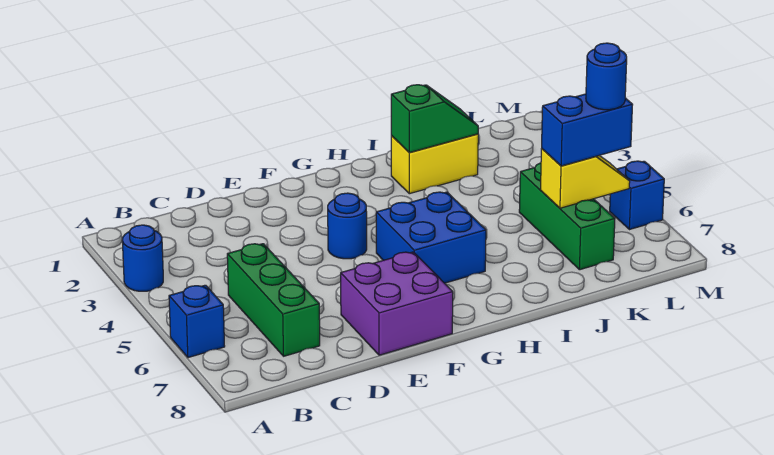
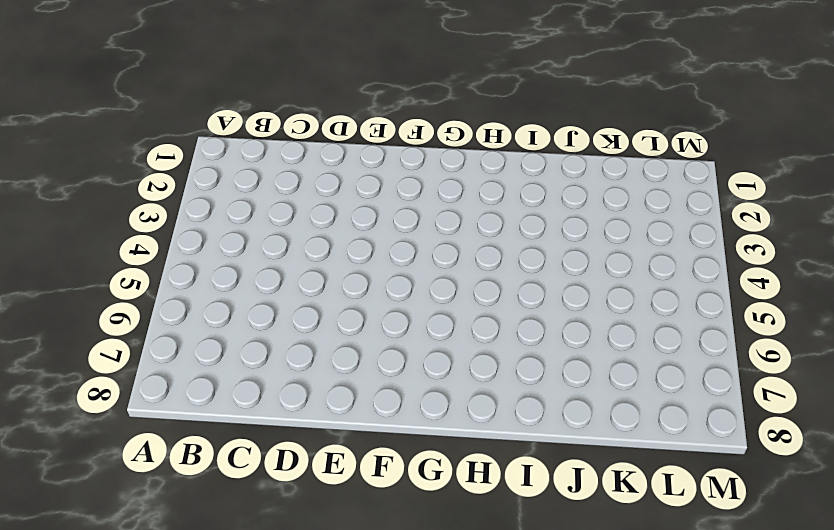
none -> blue round brick A3 level 1
none -> blue brick A6 level 1
none -> green brick C5:C7 level 1

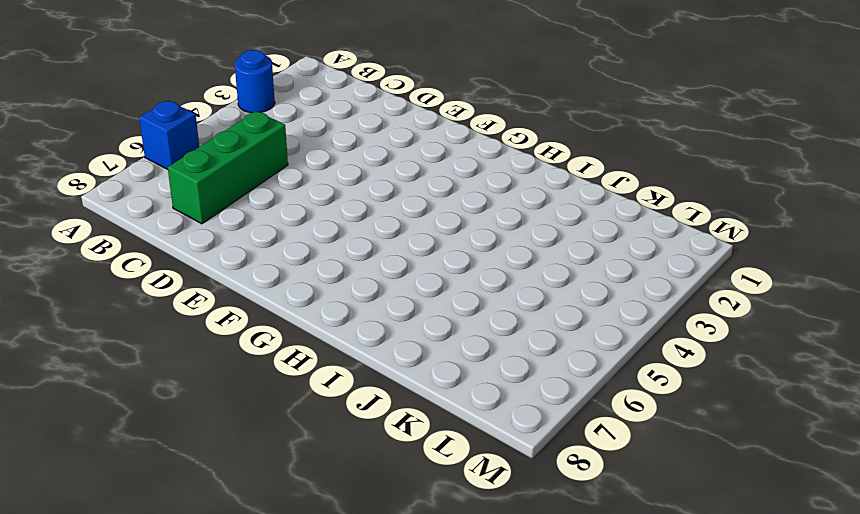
none -> purple brick E7:F8 level 1
none -> blue round brick F4 level 1
none -> blue brick G5:H6 level 1

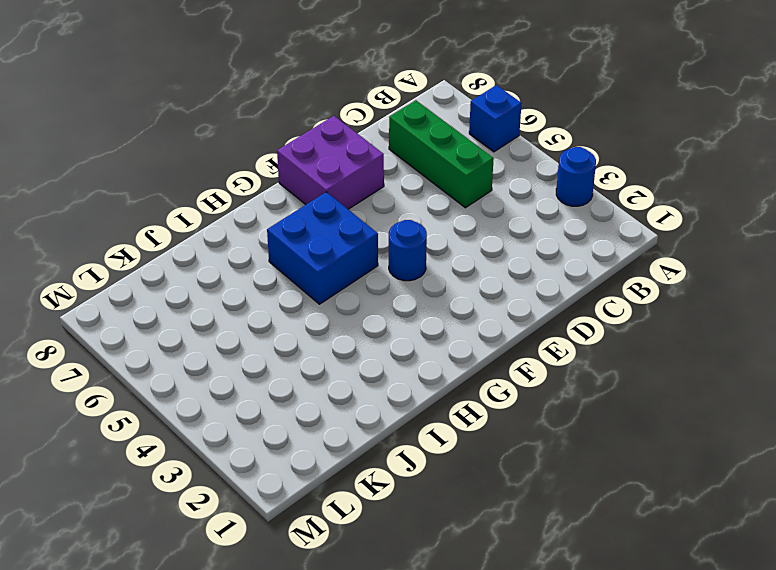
none -> yellow brick I2:J2 level 1
none -> green brick K5:K7 level 1
none -> blue brick M6 level 1

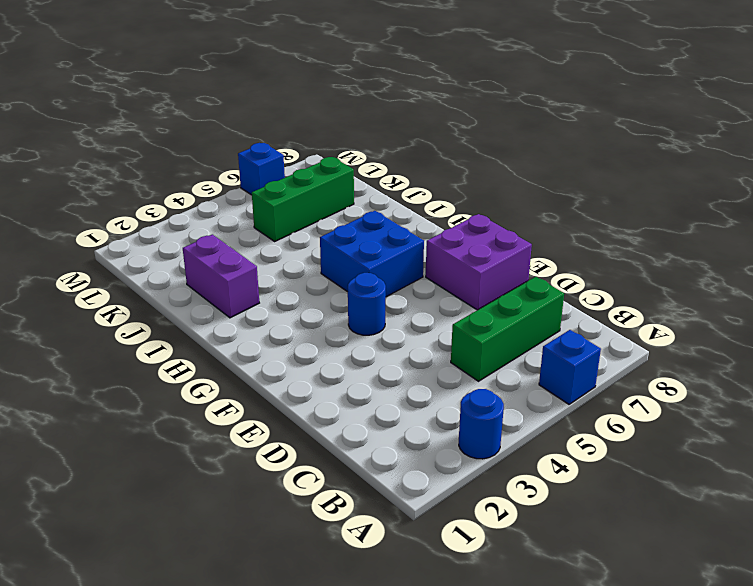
purple brick I2:J2 level 1 -> yellow brick I2:J2 level 1
none -> green slope I2:J2 level 2 top I
none -> yellow slope K6:L6 level 2 top K
none -> blue brick K6:L6 level 3

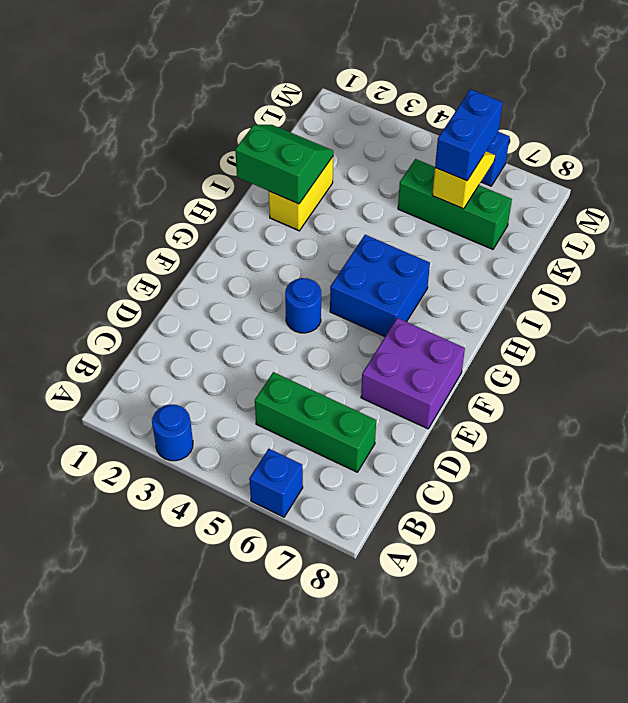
green slope I1:J2 level 2 top I -> green slope I2:J2 level 2 top I
none -> blue round brick L6 level 4

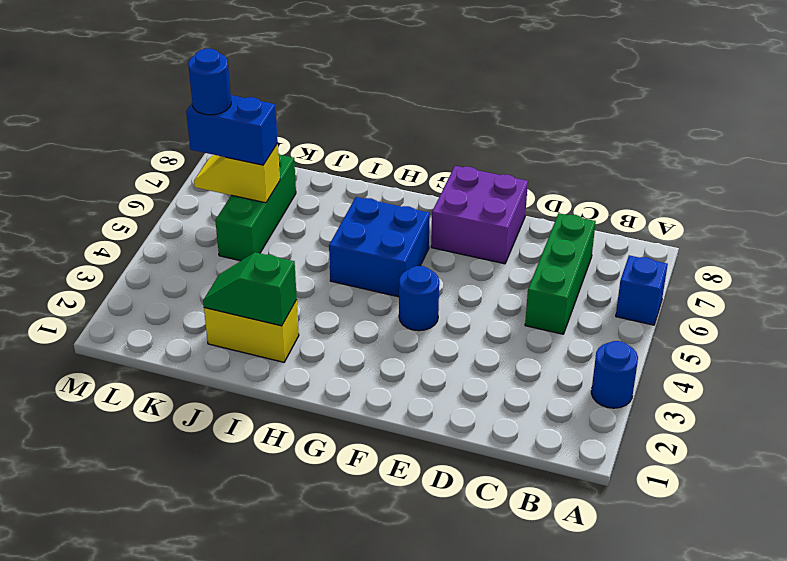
none -> blue brick M6 level 1

